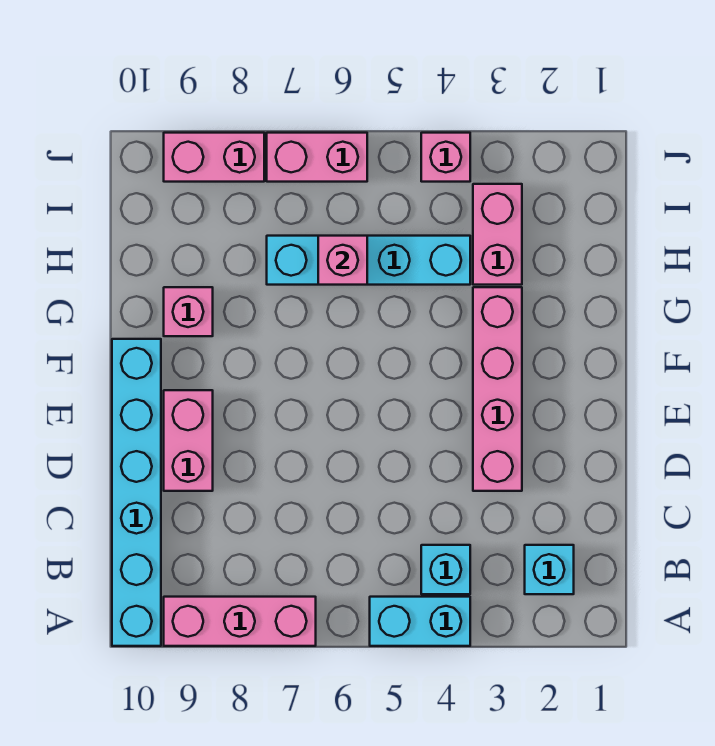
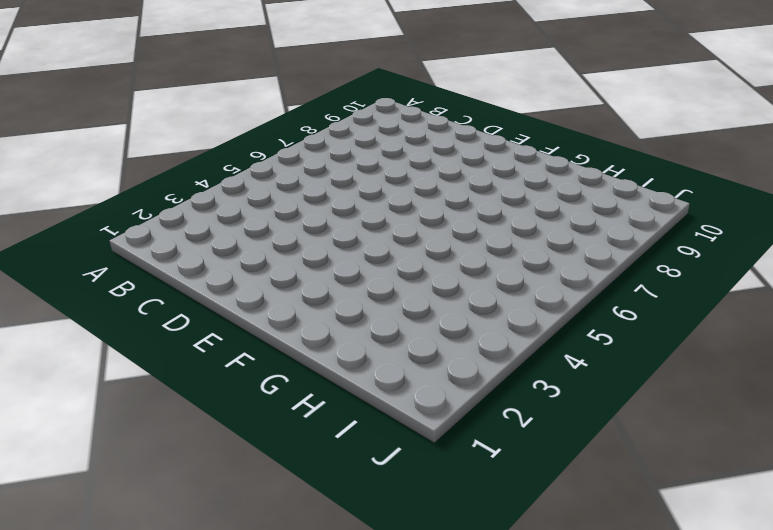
none -> cyan brick A4:A5 level 1
none -> pink brick A7:A9 level 1
none -> cyan brick A10:F10 level 1

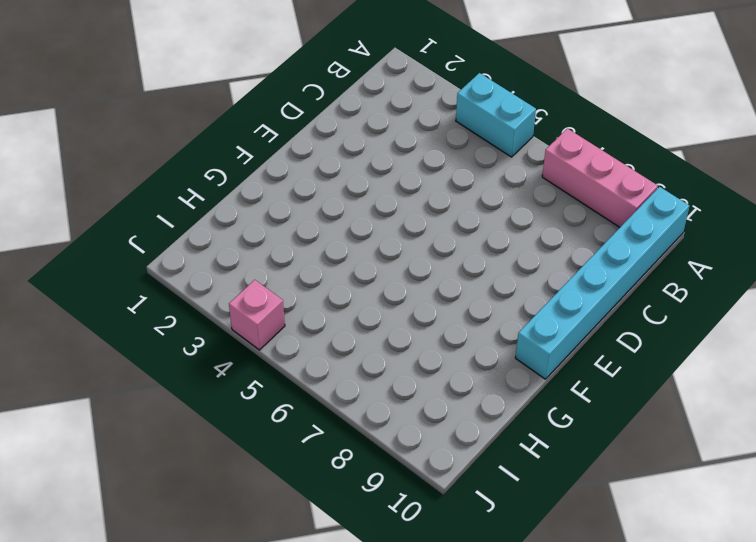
none -> cyan brick B2 level 1
none -> cyan brick B4 level 1
none -> pink brick D3:G3 level 1

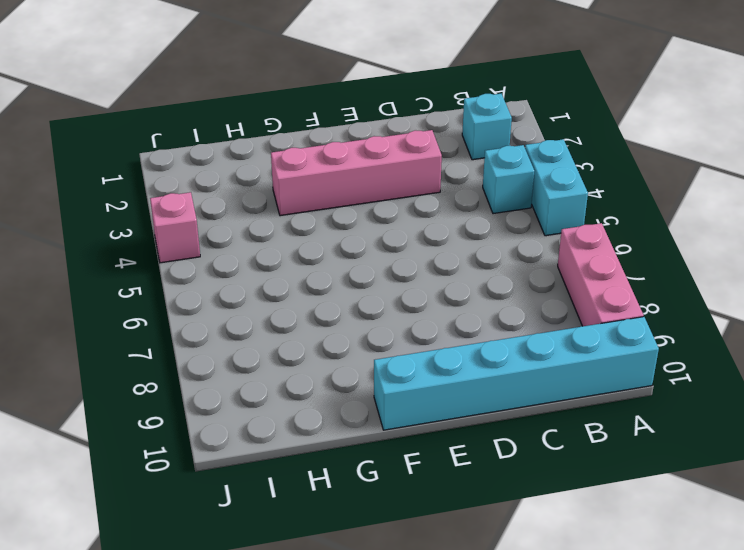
none -> pink brick D9:E9 level 1
none -> pink brick G9 level 1
none -> pink brick H3:I3 level 1

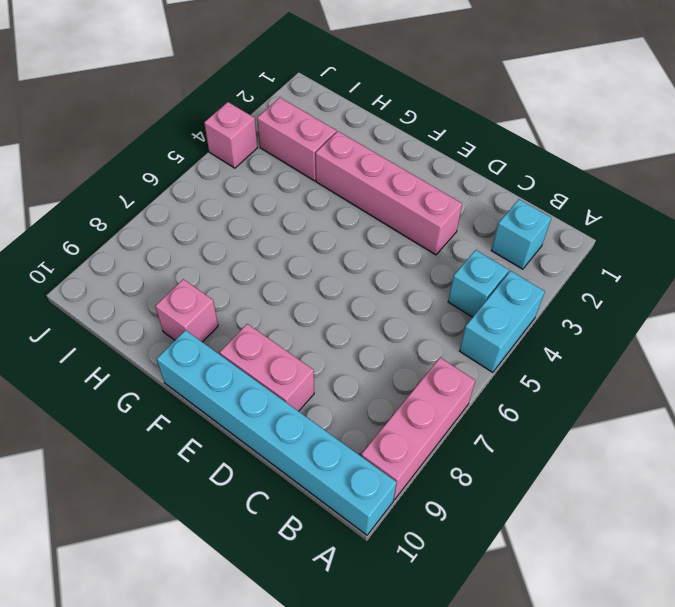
none -> cyan brick H4:H7 level 1
none -> pink brick J6:J7 level 1
none -> pink brick J8:J9 level 1

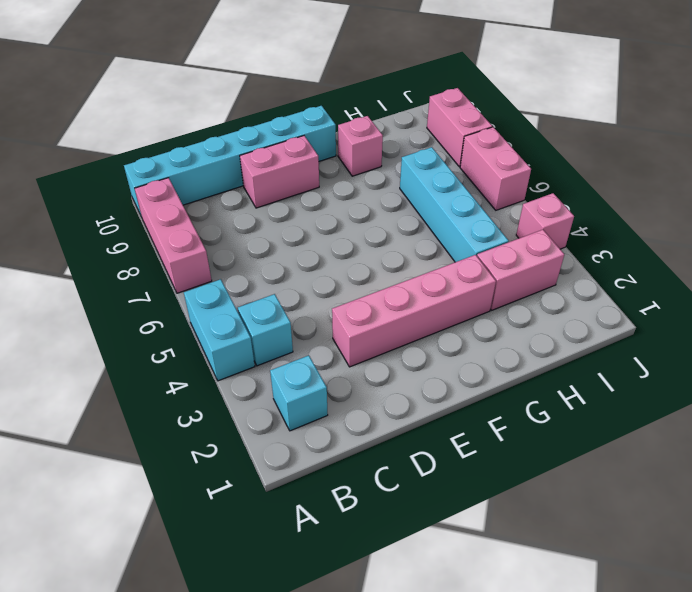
none -> pink brick H6 level 2

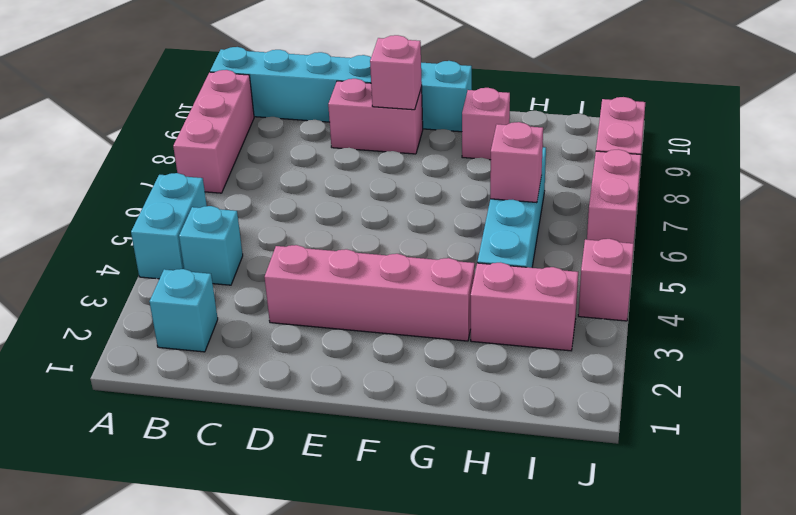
pink brick E9 level 2 -> none

